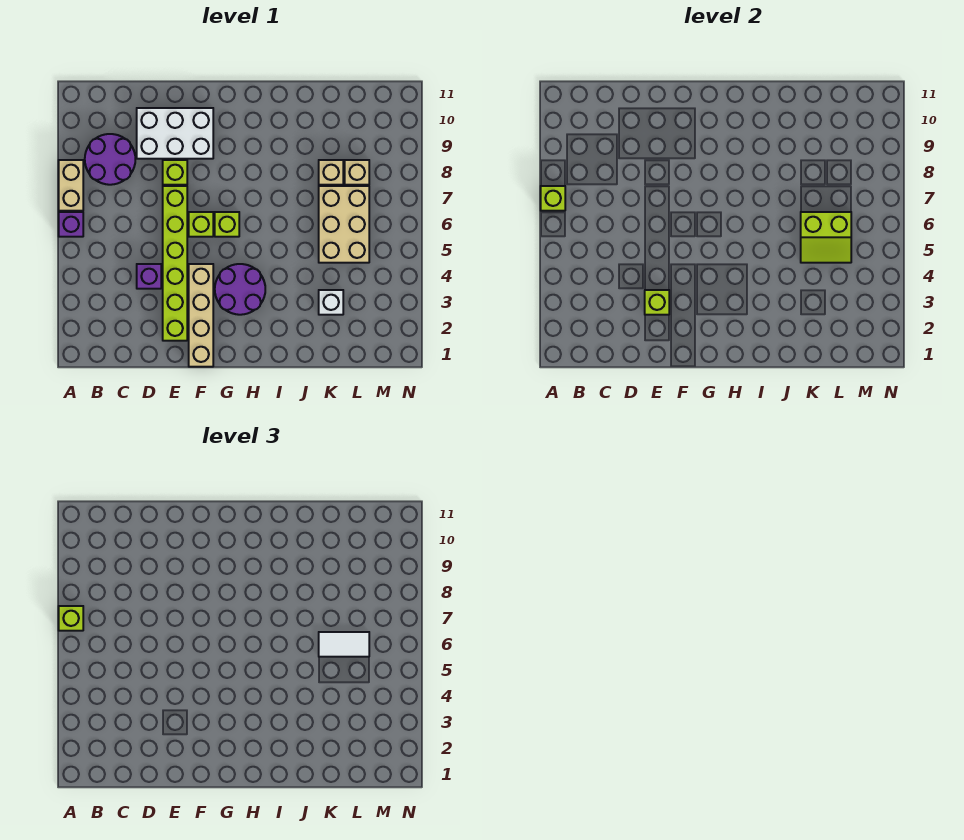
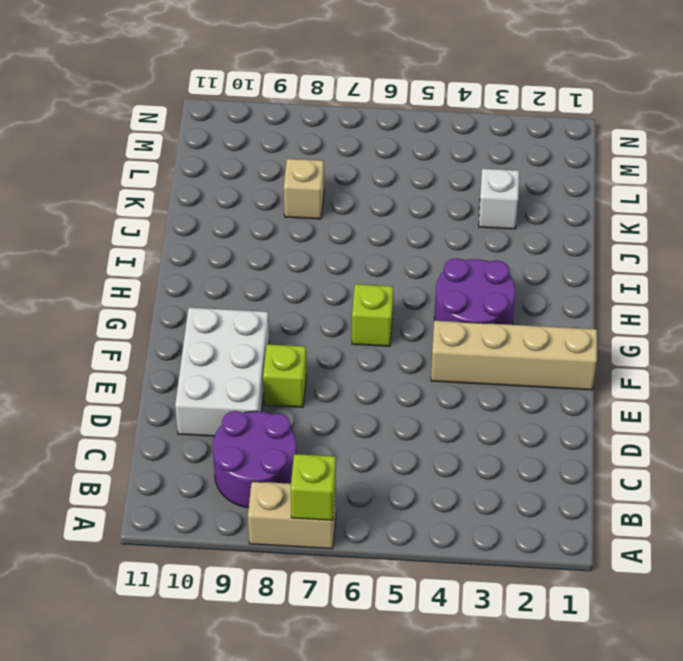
none -> purple brick A6 level 1
none -> purple brick D4 level 1
none -> lime brick E2:E7 level 1

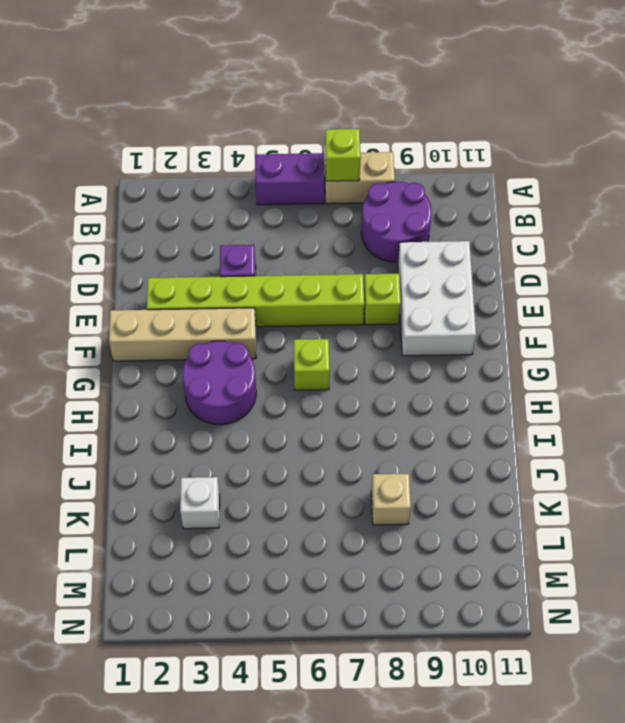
purple brick A5:A6 level 1 -> purple brick A6 level 1
none -> lime brick F6 level 1
none -> tan brick K5:L7 level 1
none -> tan brick L8 level 1

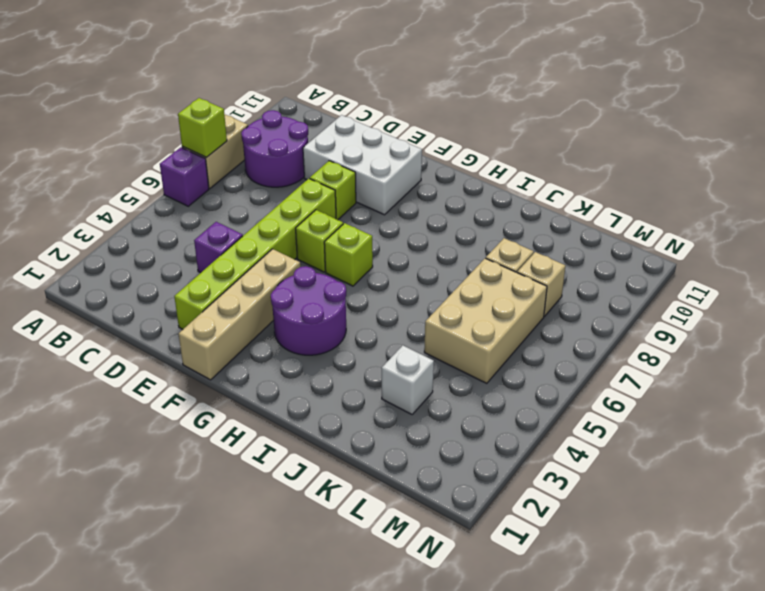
none -> lime brick E3 level 2
none -> lime slope K5:L6 level 2 top 6
none -> lime brick A7 level 3

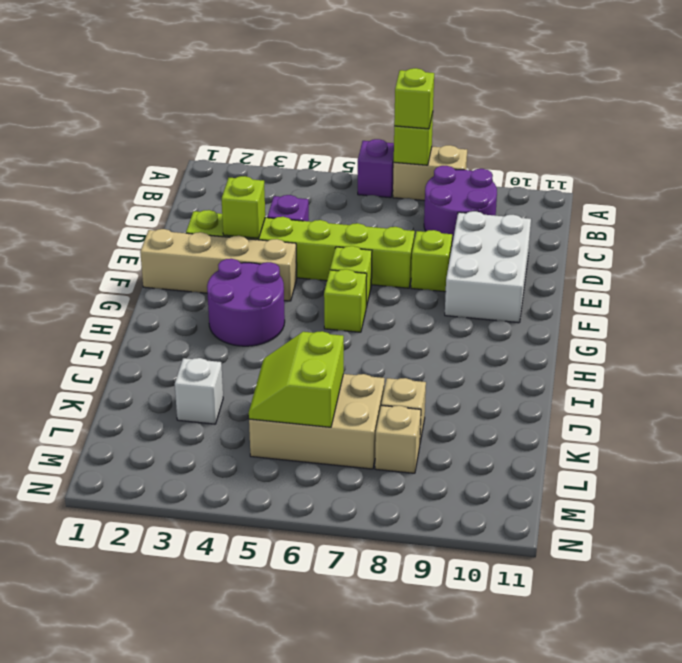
none -> white tile K6:L6 level 3

